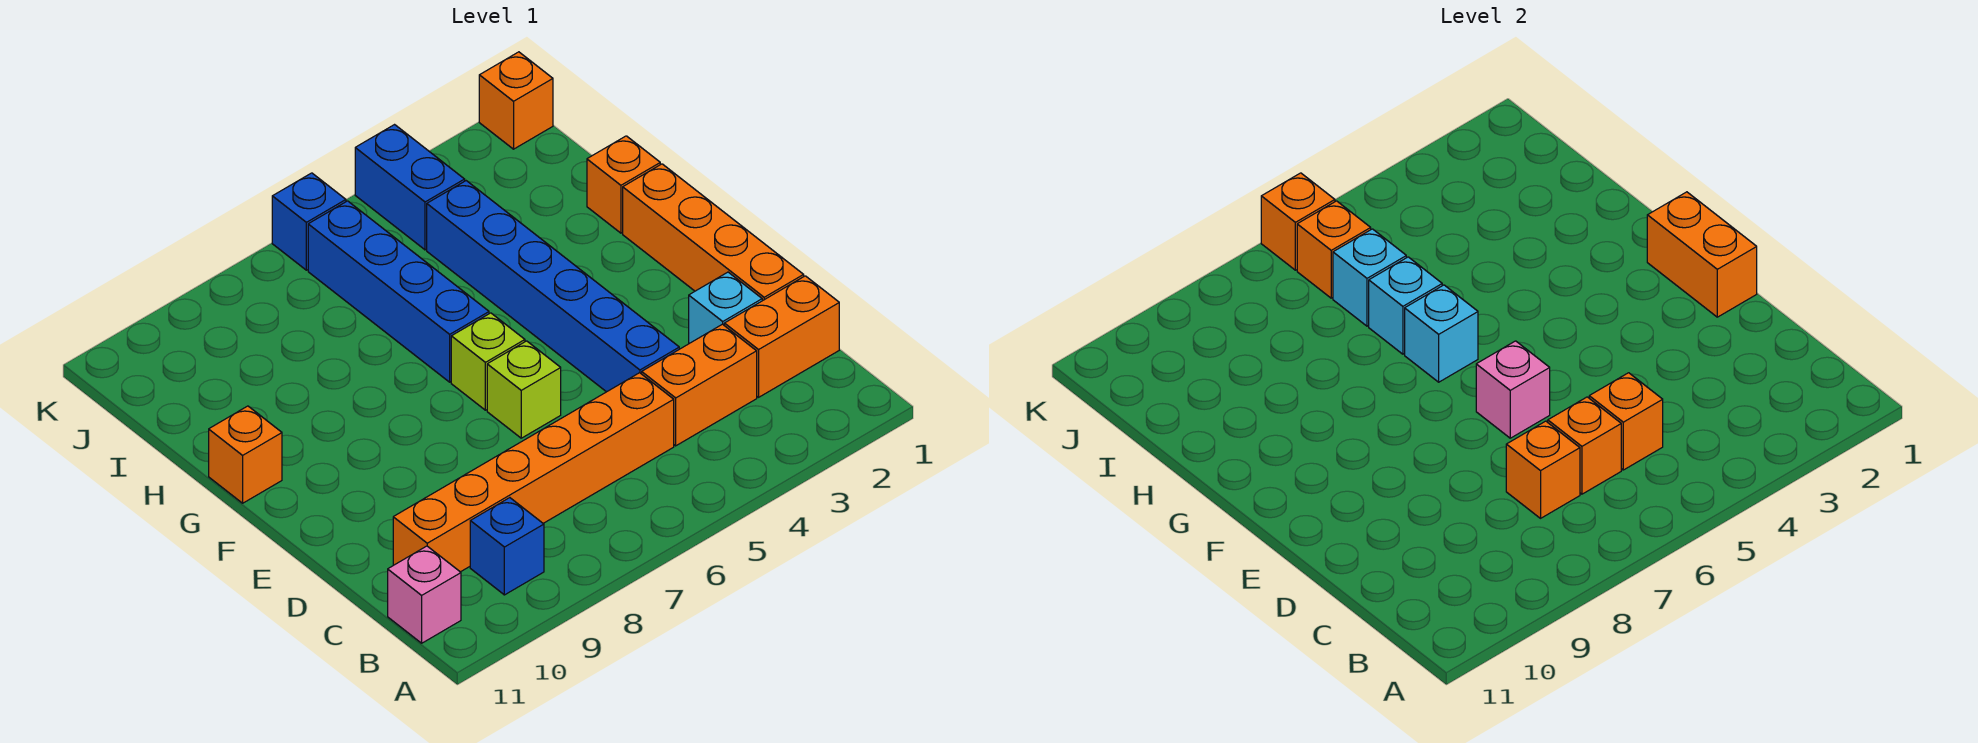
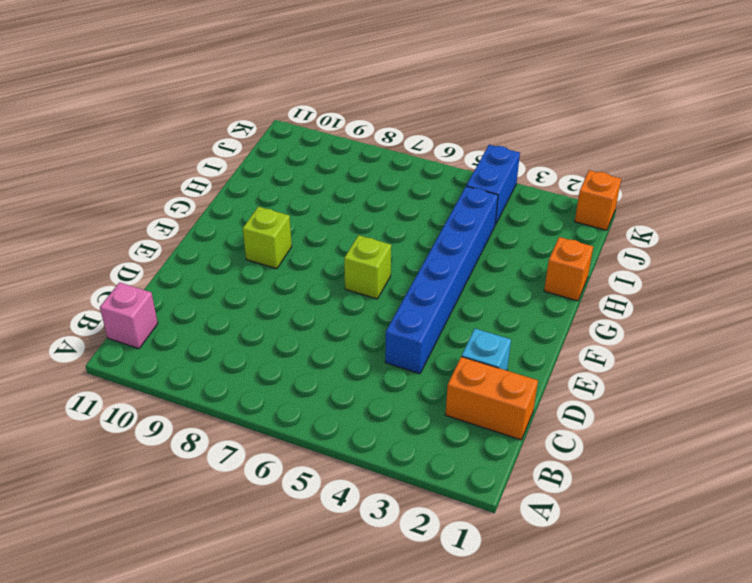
lime brick F9 level 1 -> lime brick E6 level 1
none -> blue brick B9 level 1
none -> orange brick C3:C4 level 1
none -> orange brick C5:C10 level 1

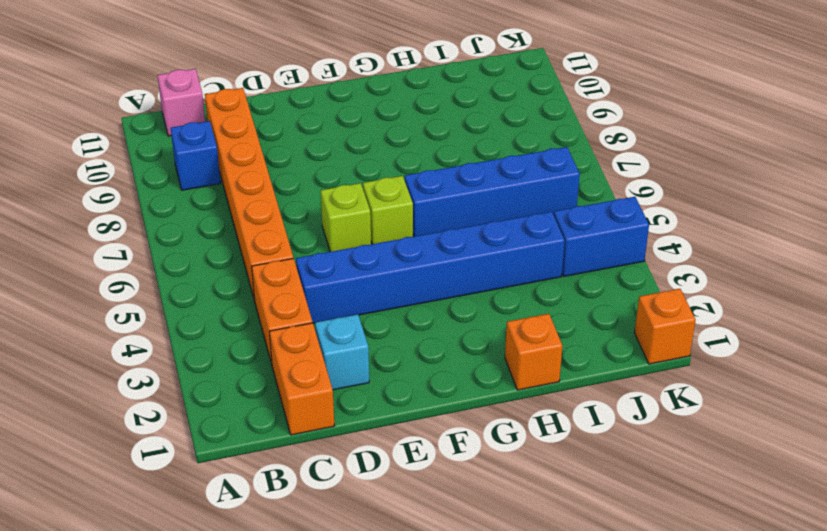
none -> orange brick D1:G1 level 1
none -> orange brick G11 level 1
none -> blue brick K6 level 1

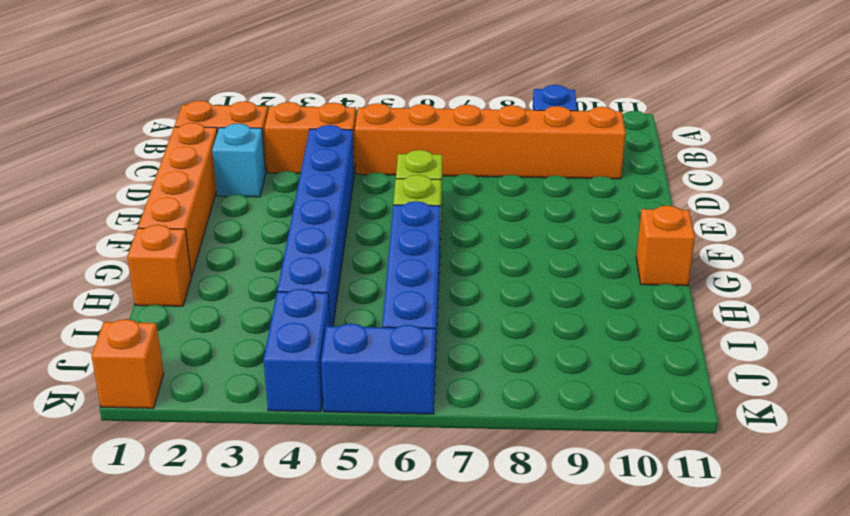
blue brick K5:K6 level 1 -> blue brick K6 level 1
none -> pink brick B11 level 1
none -> orange brick C5 level 2
none -> orange brick C6 level 2

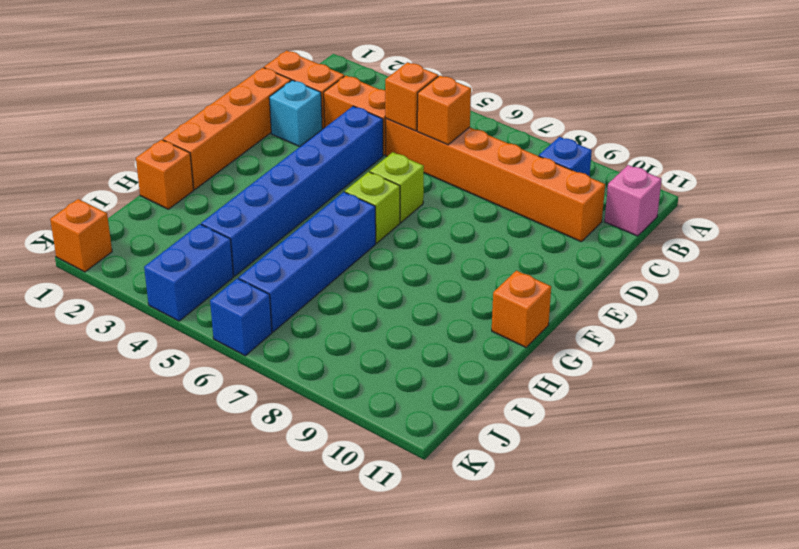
none -> orange brick C7 level 2
none -> orange brick E1:F1 level 2
none -> pink brick E6 level 2

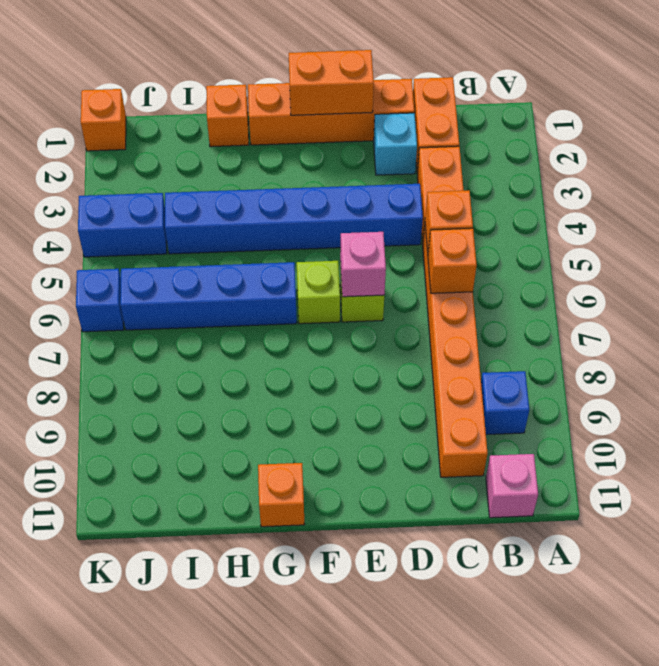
none -> orange brick C7 level 2
none -> cyan brick G6 level 2
none -> cyan brick H6 level 2

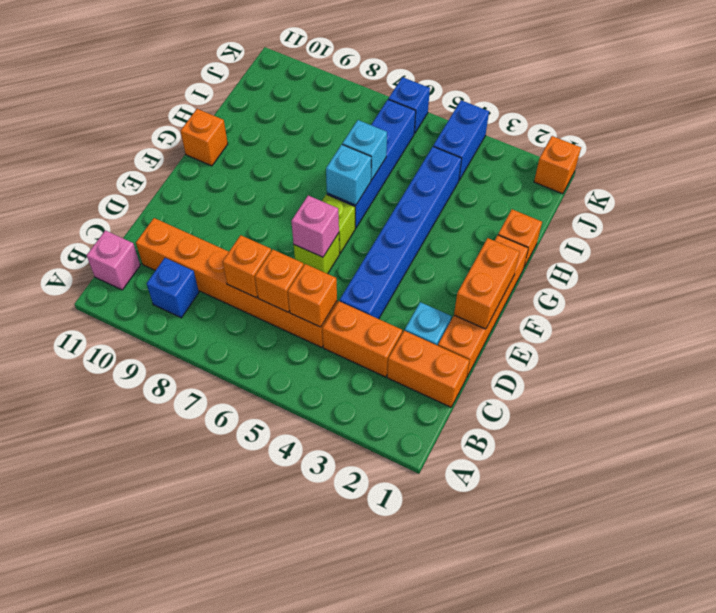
none -> cyan brick I6 level 2
none -> orange brick J6 level 2
none -> orange brick K6 level 2

